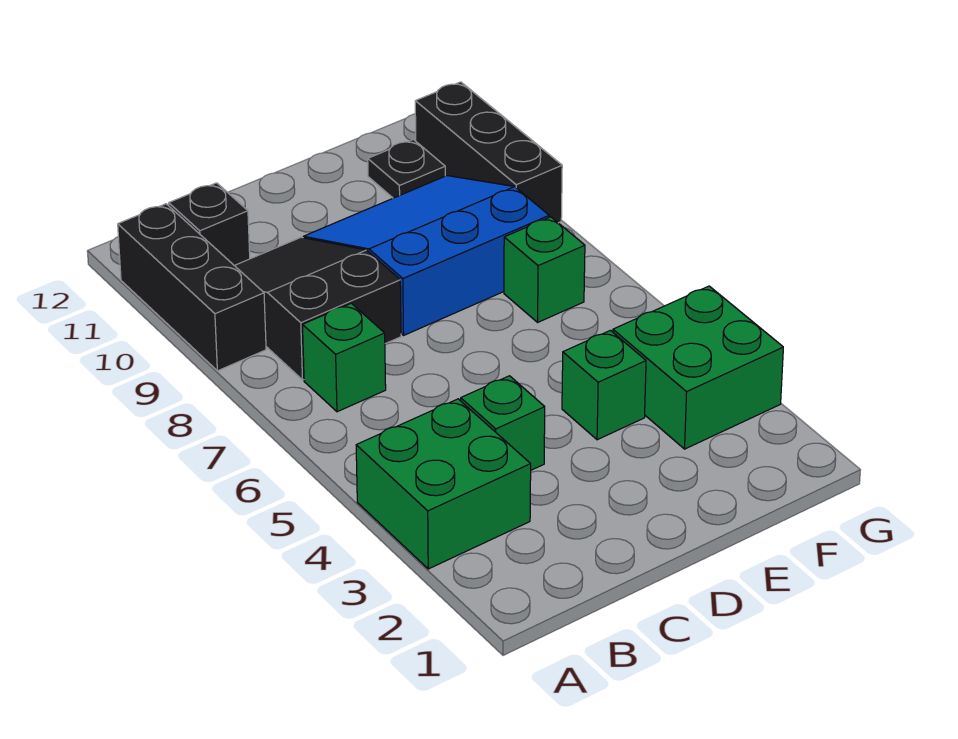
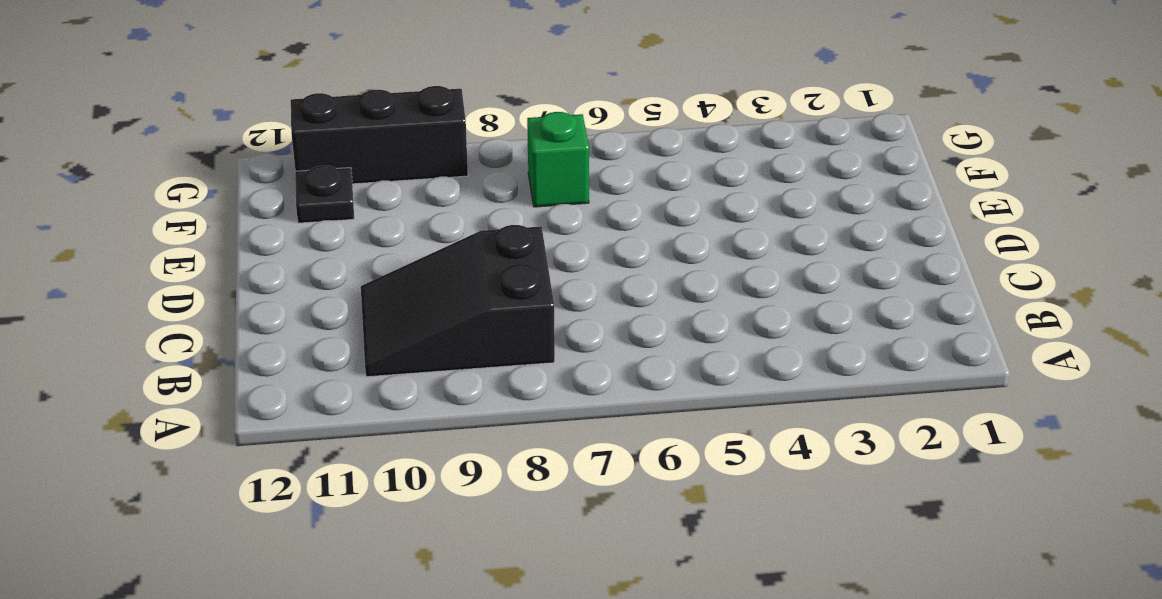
none -> green brick A3:B4 level 1
none -> black brick A9:A11 level 1
none -> green brick B7 level 1

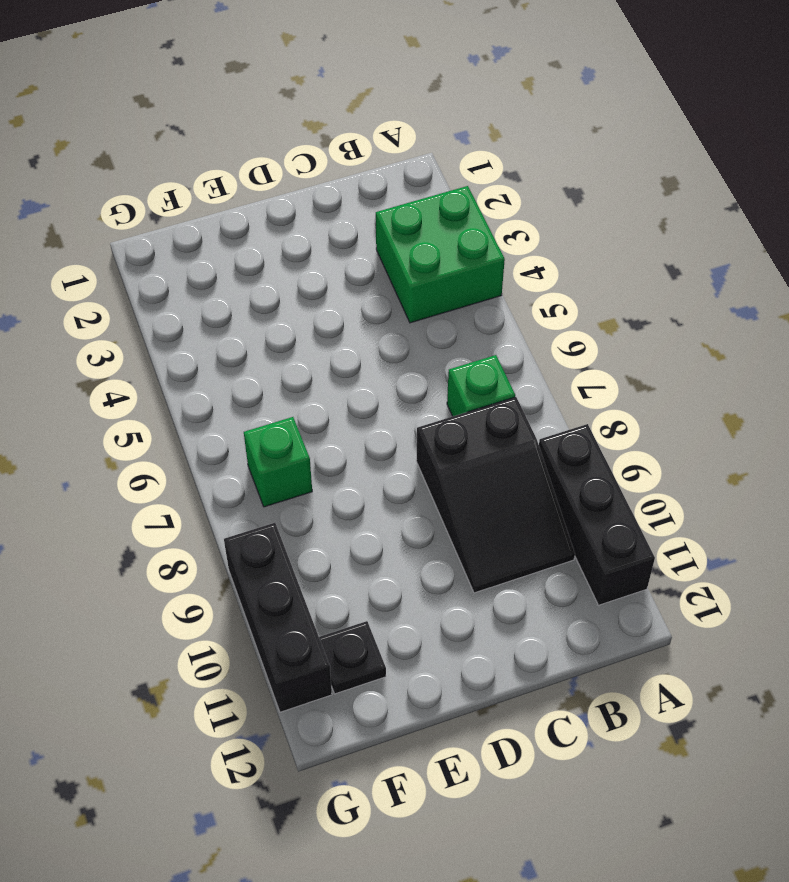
none -> black brick B11 level 1
none -> green brick C4 level 1
none -> blue slope D8:F10 level 1 top 8

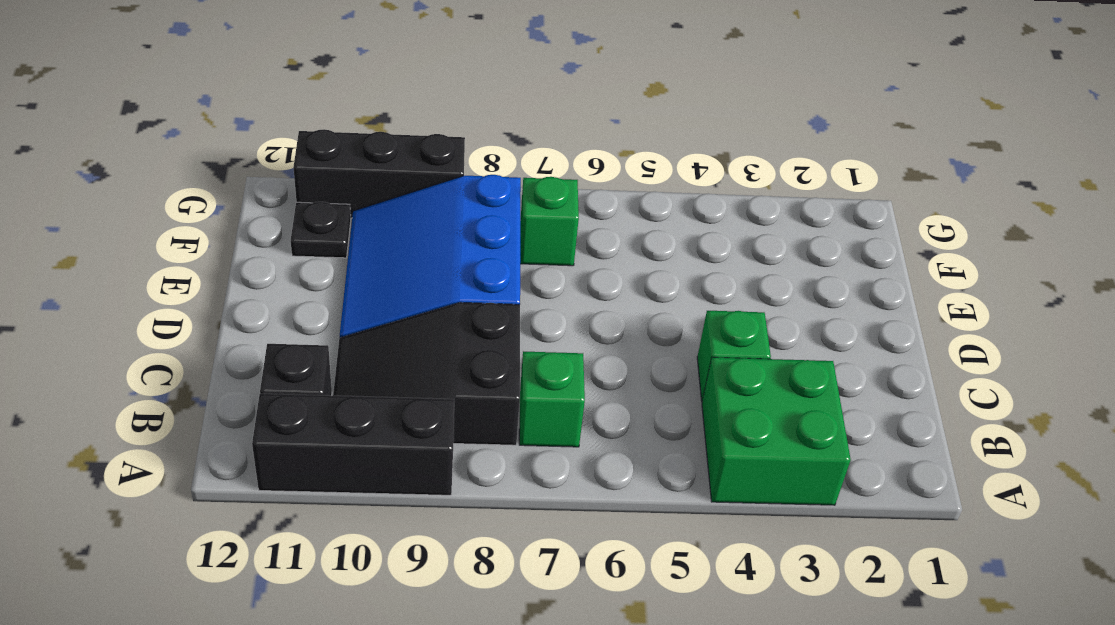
none -> green brick E4 level 1
none -> green brick F3:G4 level 1

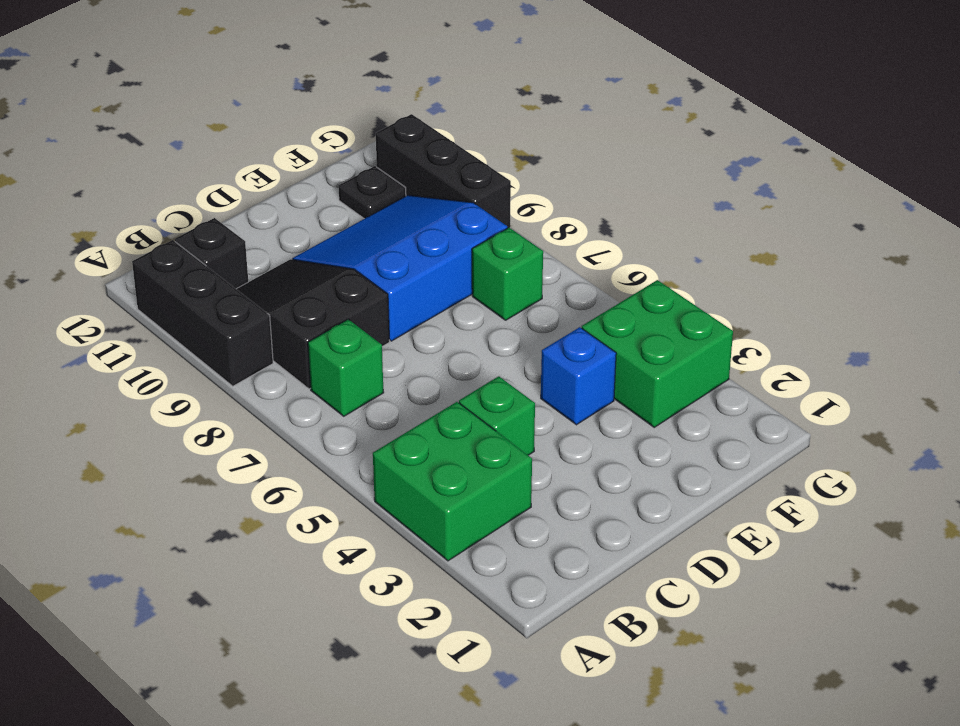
blue brick E4 level 1 -> green brick E4 level 1

